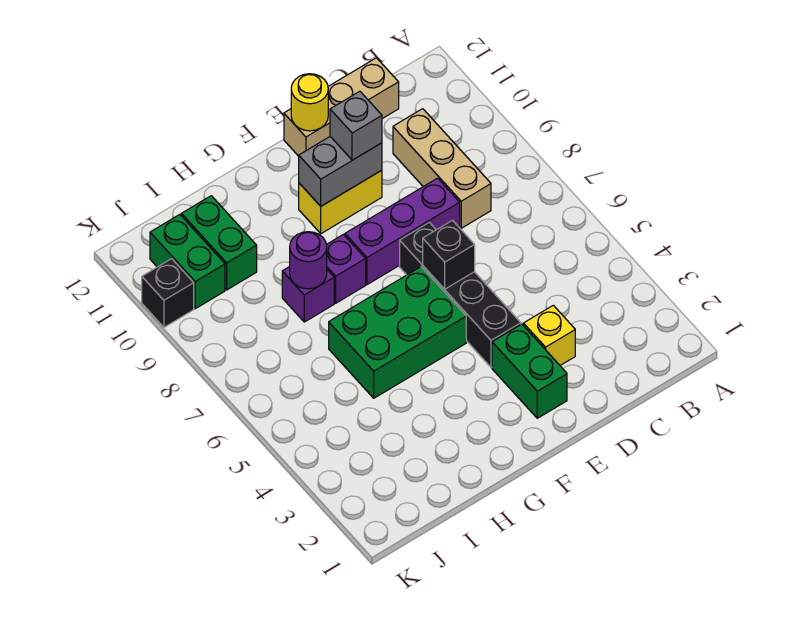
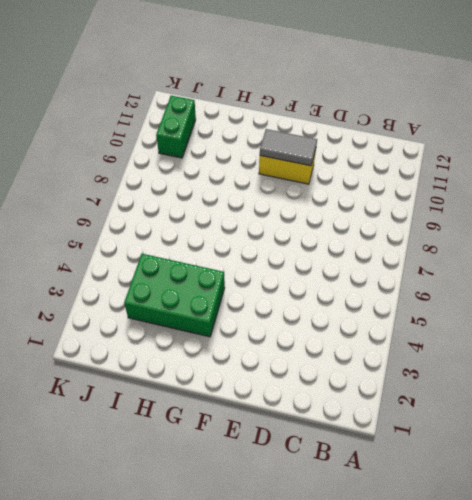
grey tile E10:F10 level 2 -> grey brick E10:F10 level 2
green brick G3:I4 level 1 -> green brick F5:H6 level 1
none -> tan brick C8:C10 level 1
none -> tan brick C12:E12 level 1
none -> yellow brick D3 level 1

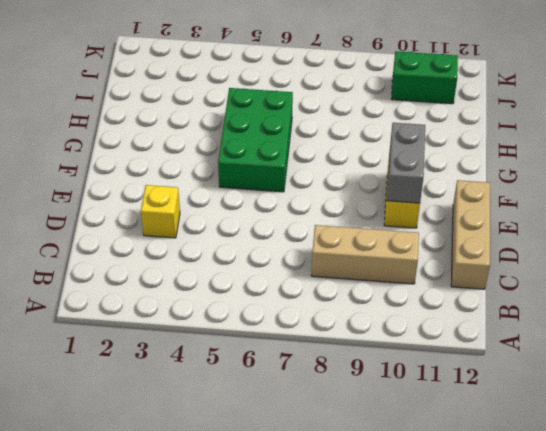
none -> purple brick D8:F8 level 1
none -> green brick E2:E3 level 1
none -> black brick E4:E7 level 1

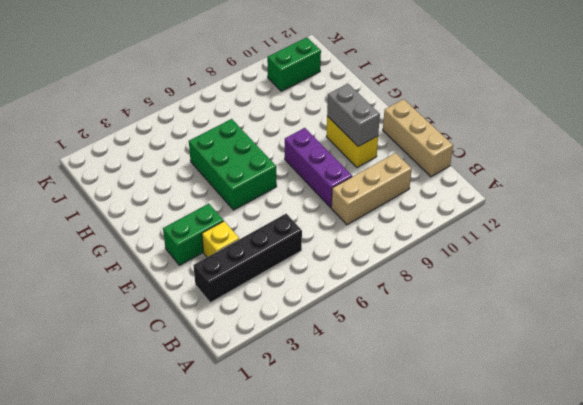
black brick C2:C5 level 1 -> black brick E4:E7 level 1
none -> purple brick G8 level 1
none -> purple brick H8 level 1
none -> green brick I10:I11 level 1

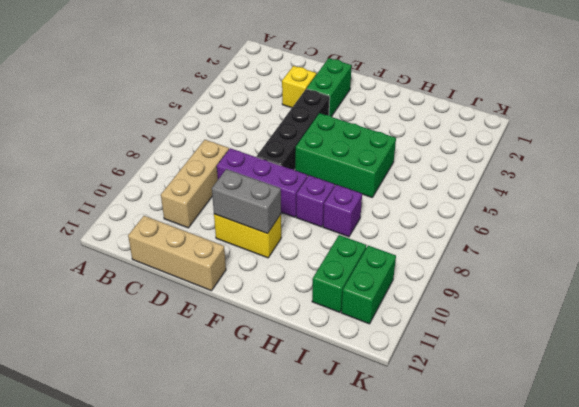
none -> black brick K10 level 1
none -> black brick E6 level 2
none -> yellow round brick E12 level 2

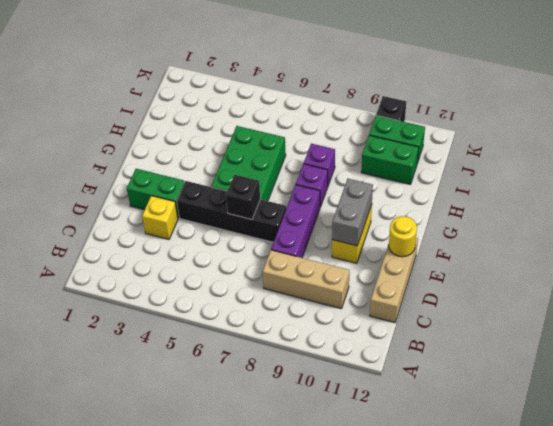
none -> purple round brick H8 level 2
none -> grey brick E10 level 3

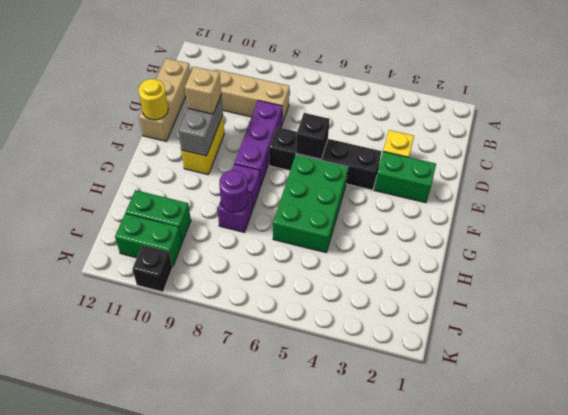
tan brick E10 level 3 -> grey brick E10 level 3

